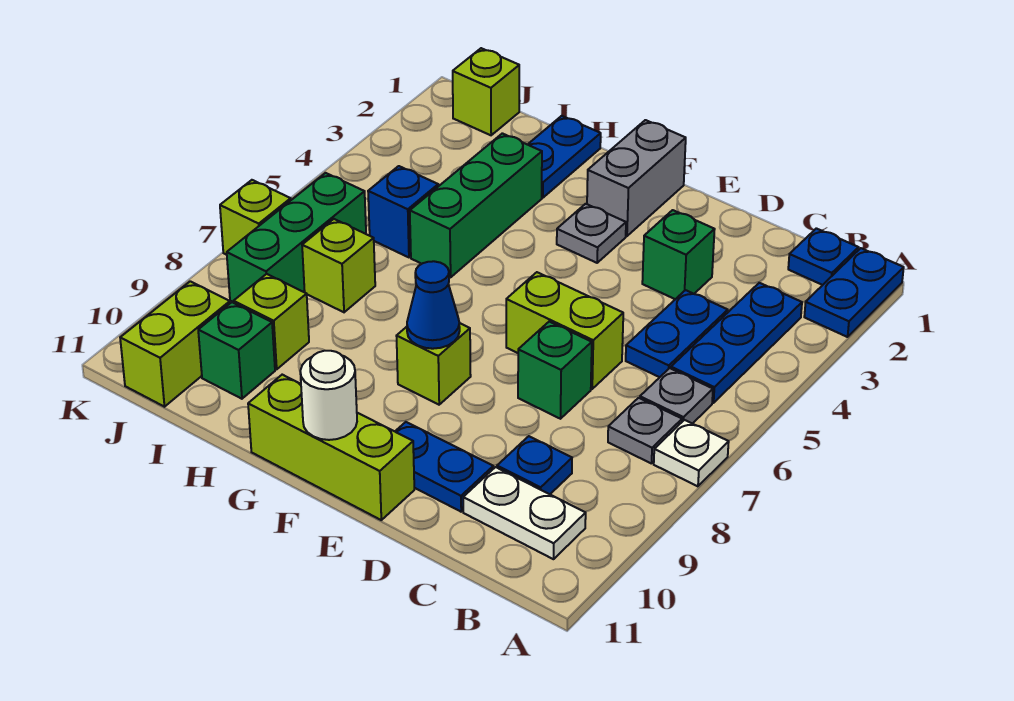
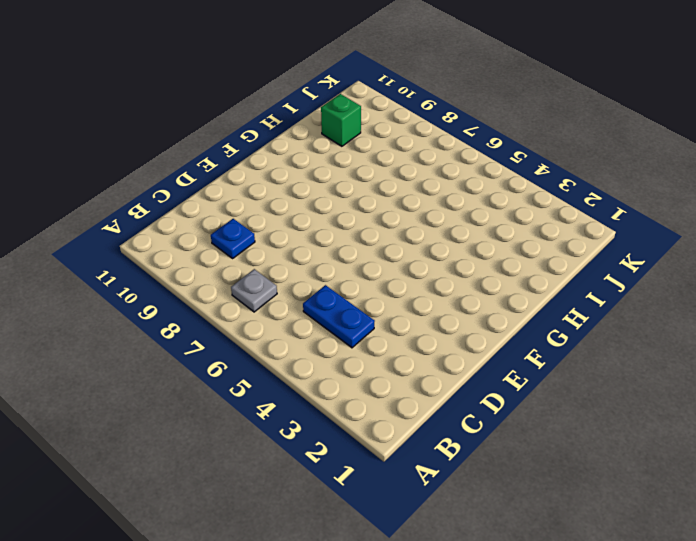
none -> blue plate A1:A2 level 1
none -> white plate A7 level 1
none -> blue plate B1 level 1

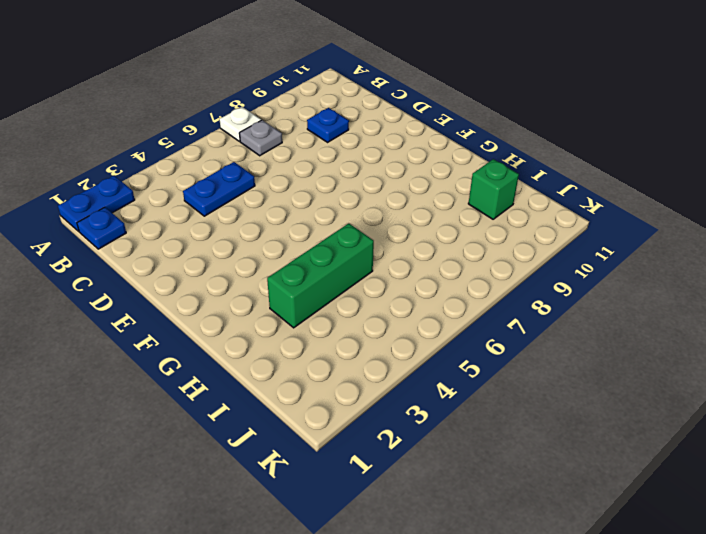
none -> blue plate B3:B5 level 1
none -> grey plate B6 level 1
none -> white plate B10:C10 level 1

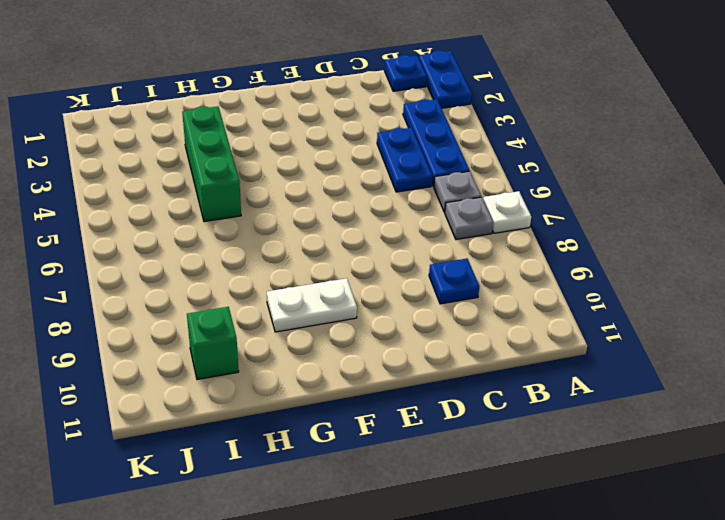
white plate F9:G9 level 1 -> white plate B10:C10 level 1
none -> green brick D3 level 1
none -> lime brick D6:E6 level 1
none -> green brick D7 level 1

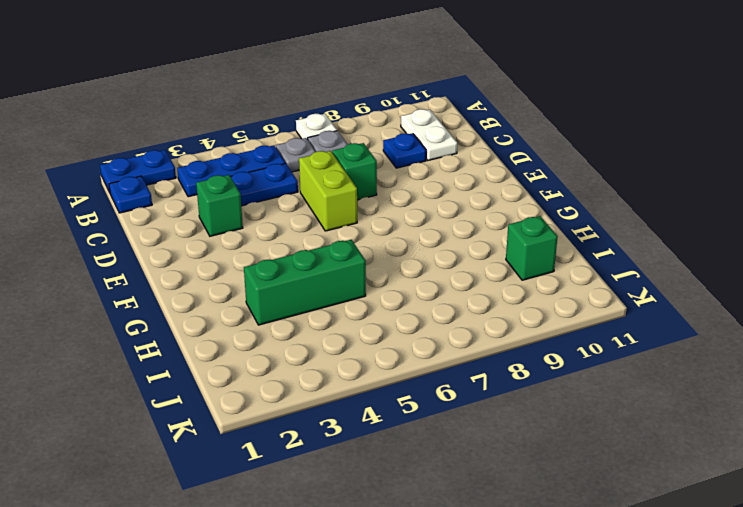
none -> blue plate D10:E10 level 1
none -> lime brick E11:G11 level 1
none -> grey brick F1:F2 level 1

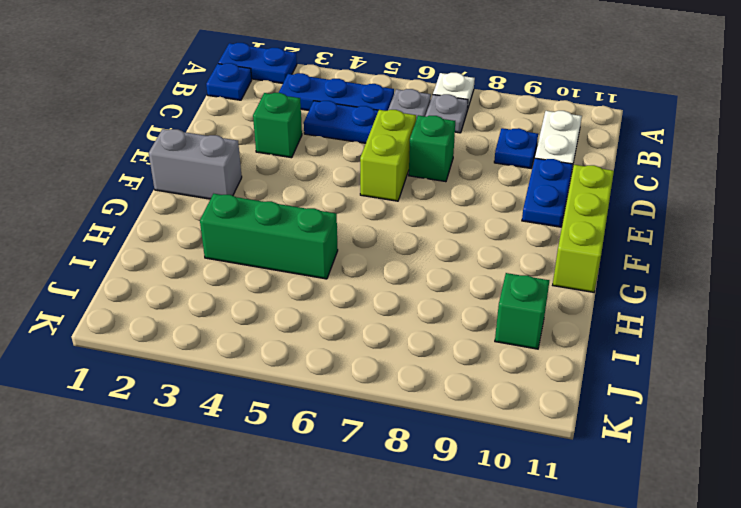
none -> grey plate F3 level 1
none -> lime brick F8 level 1
none -> blue plate H1:H2 level 1

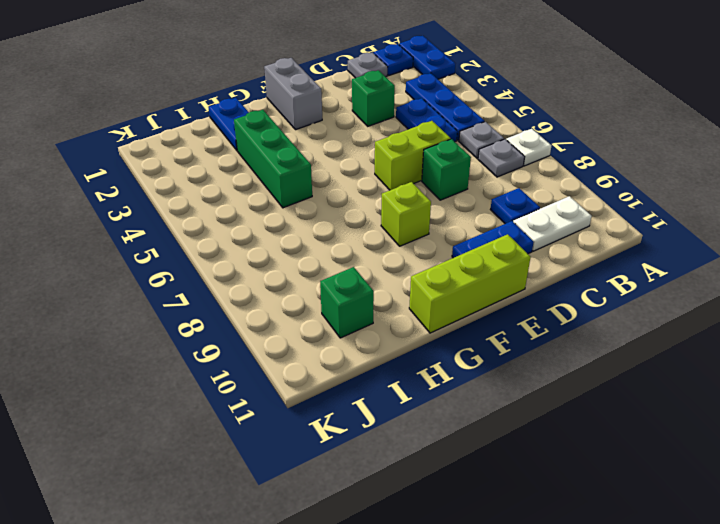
grey plate C1 level 1 -> grey plate F3 level 1
none -> blue brick I5 level 1
none -> lime brick I7 level 1
none -> lime brick I9 level 1

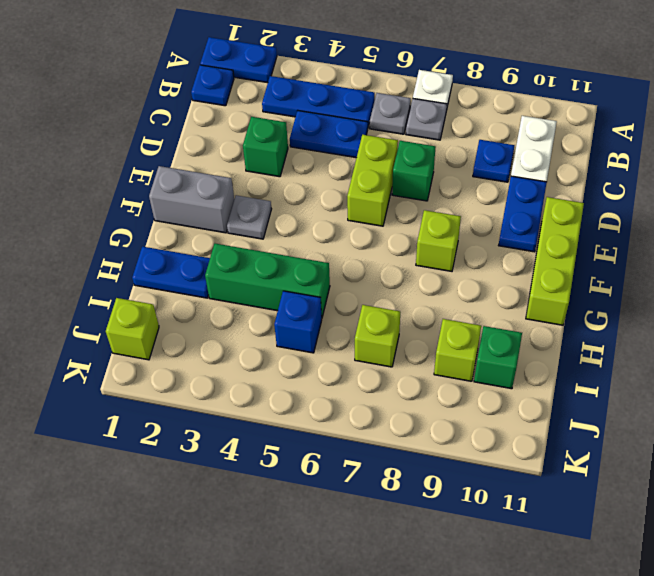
none -> green brick J6:J8 level 1
none -> lime brick J10:J11 level 1
none -> lime brick K7 level 1

